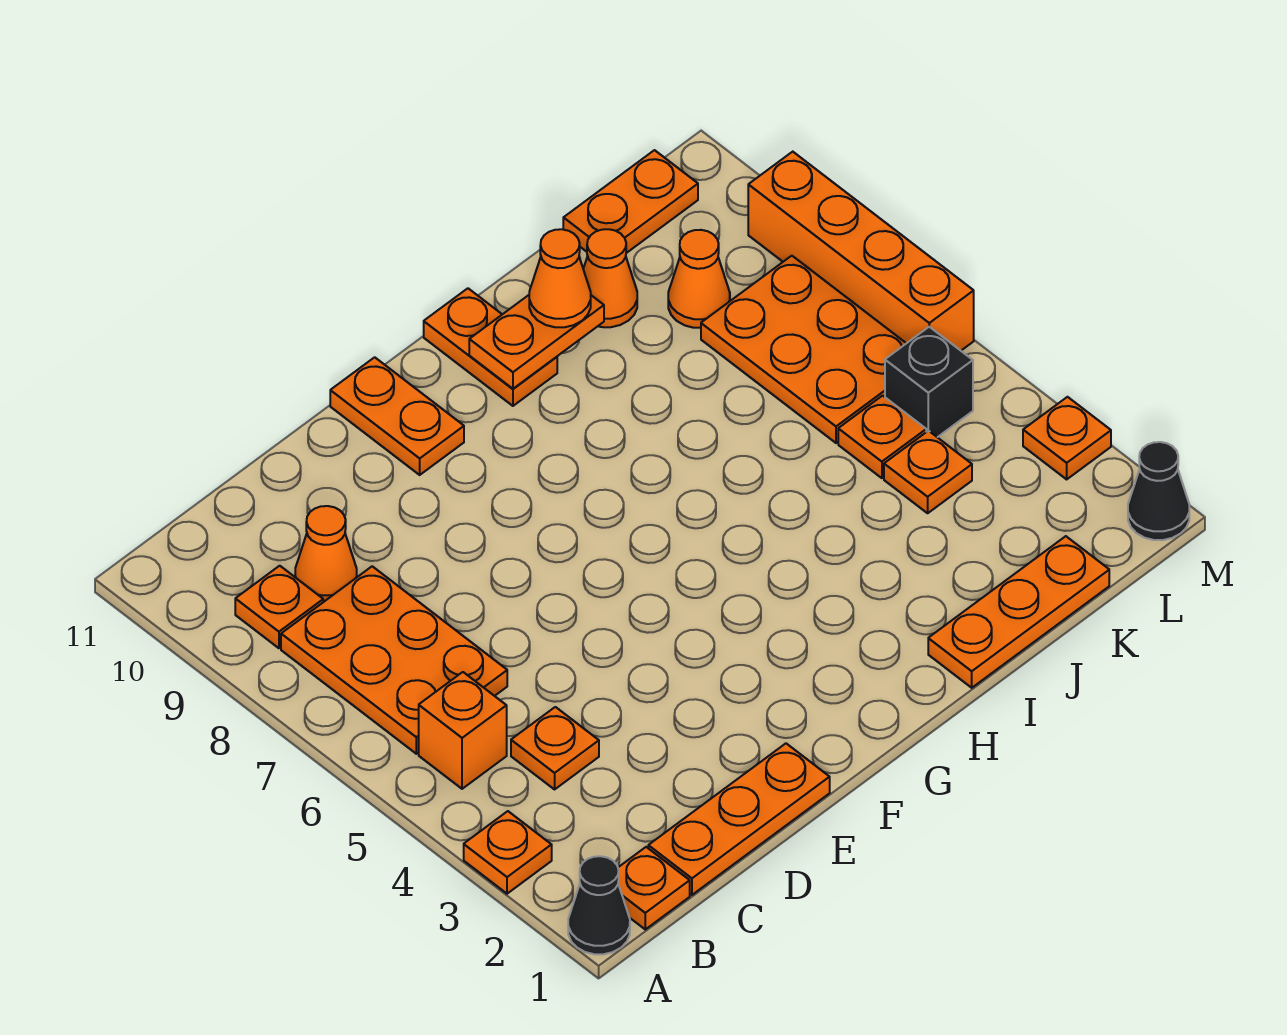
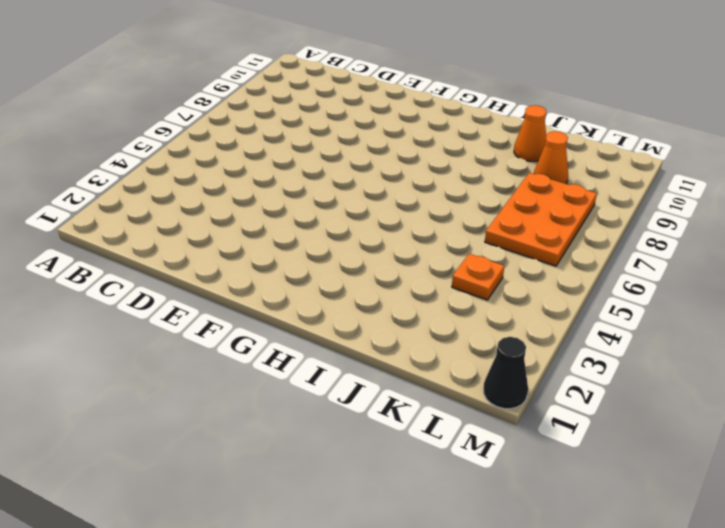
none -> black cone A1 level 1
none -> orange plate A3 level 1
none -> orange plate B1 level 1

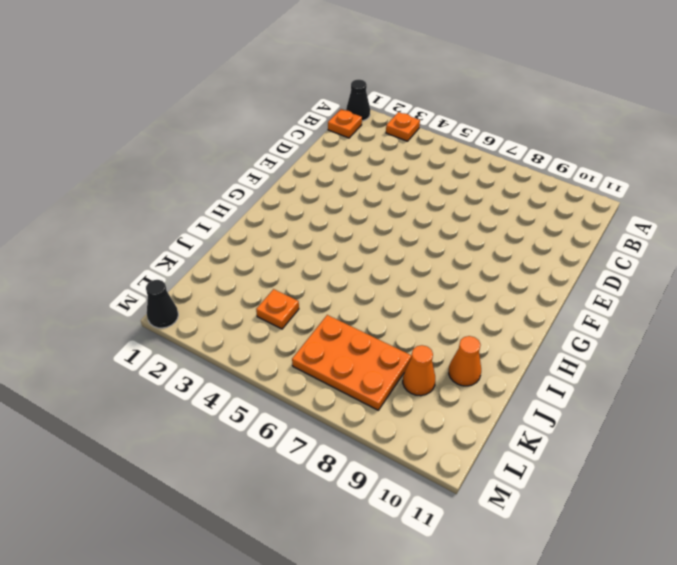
none -> orange brick B5 level 1
none -> orange plate B6:C8 level 1
none -> orange plate B9 level 1

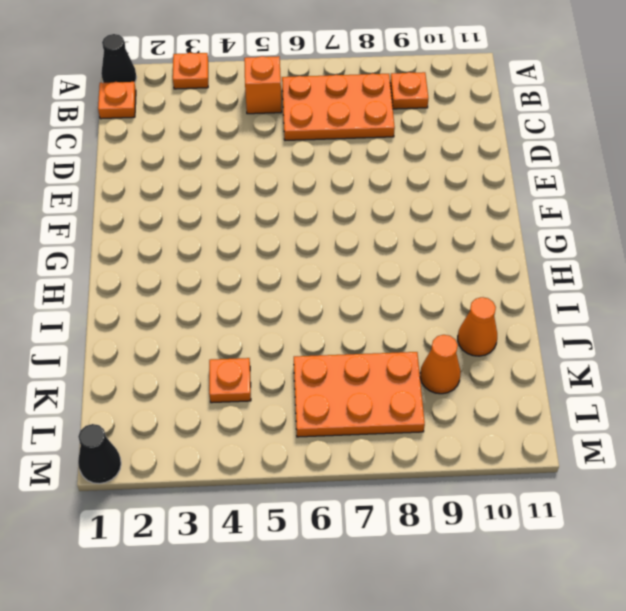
none -> orange plate C1:E1 level 1
none -> orange plate C4 level 1
none -> orange cone C9 level 1

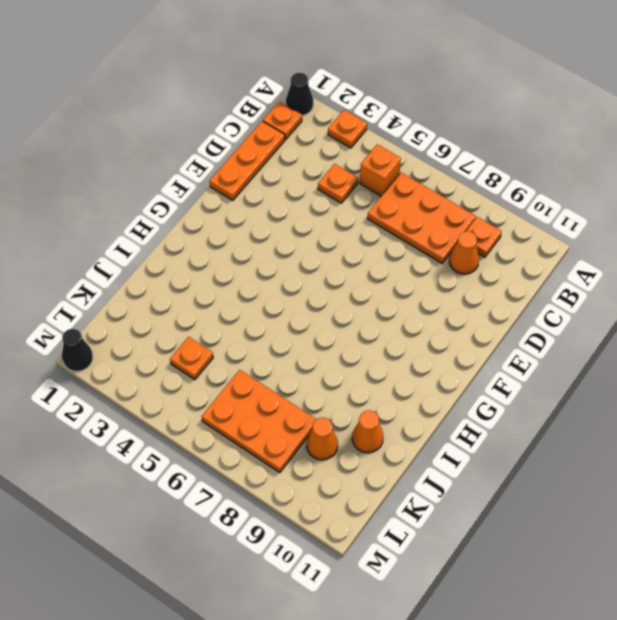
none -> orange plate F10:F11 level 1
none -> orange plate H10:H11 level 1
none -> orange plate I1:K1 level 1

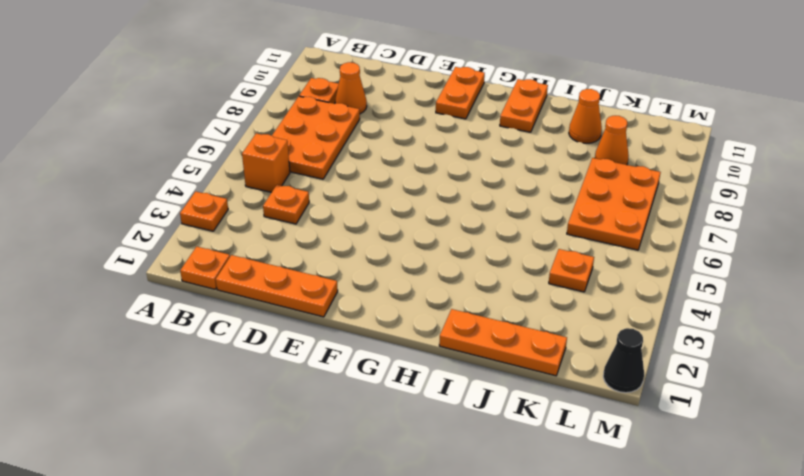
none -> black cone A1 level 1
none -> orange plate K5 level 1
none -> orange plate K11:L11 level 1

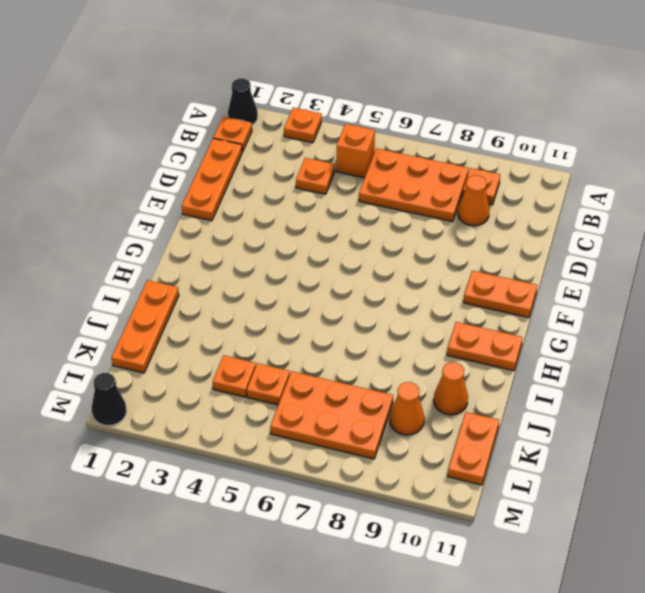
none -> black brick L5 level 1
none -> orange plate M3 level 1
none -> orange brick M6:M9 level 1

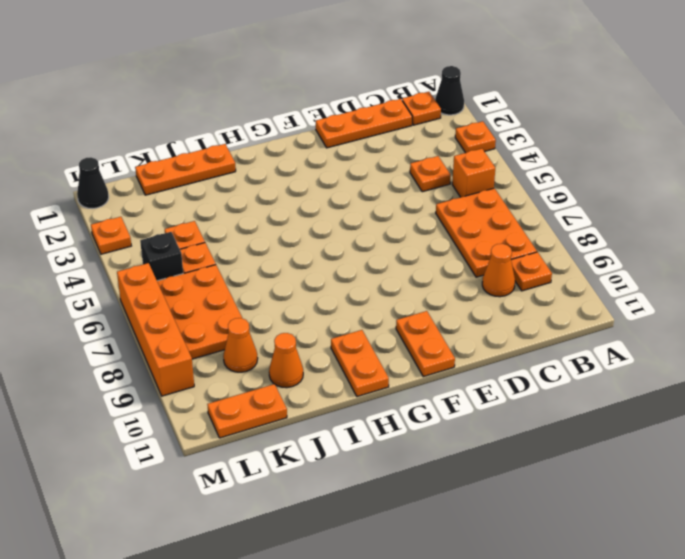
none -> orange plate H10:I10 level 2
none -> orange cone I10 level 3

